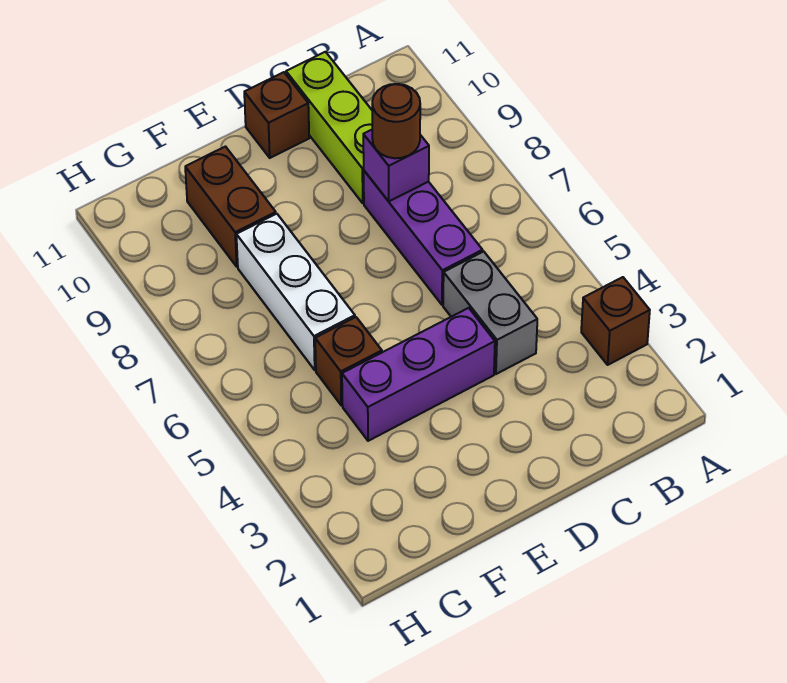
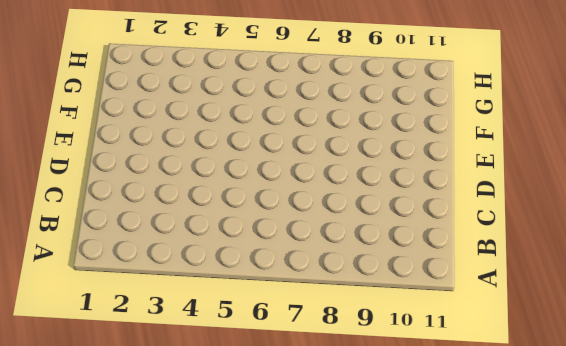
none -> brown brick A3 level 1
none -> grey brick C4:C5 level 1

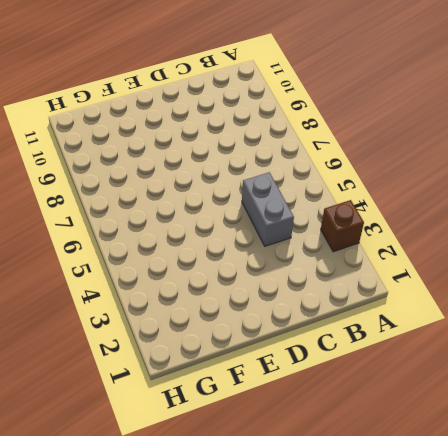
none -> purple brick C6:C8 level 1
none -> lime brick C9:C11 level 1

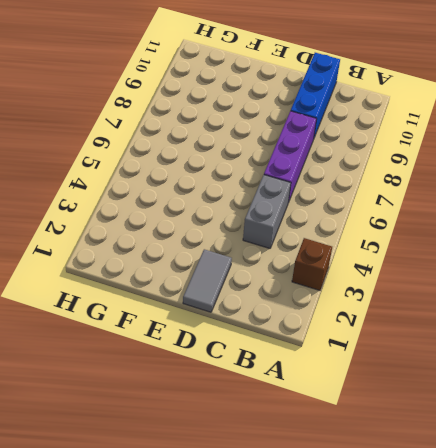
blue brick C9:C11 level 1 -> lime brick C9:C11 level 1
grey tile D1:D2 level 1 -> none
none -> purple brick D4:F4 level 1
none -> brown brick D11 level 1

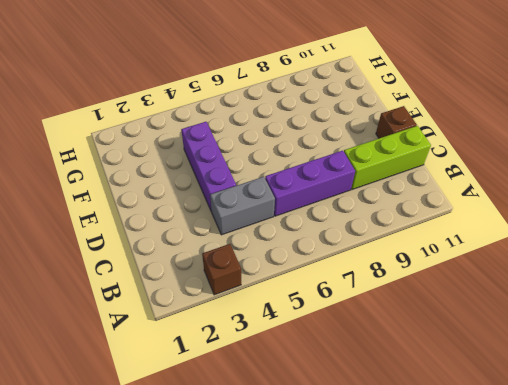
none -> brown brick F5 level 1
none -> white brick F6:F8 level 1

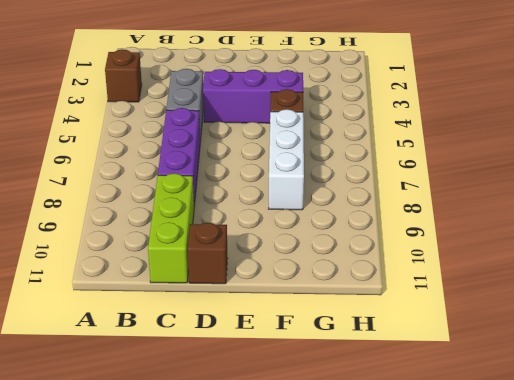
none -> brown brick F9:F10 level 1
none -> purple brick C8 level 2

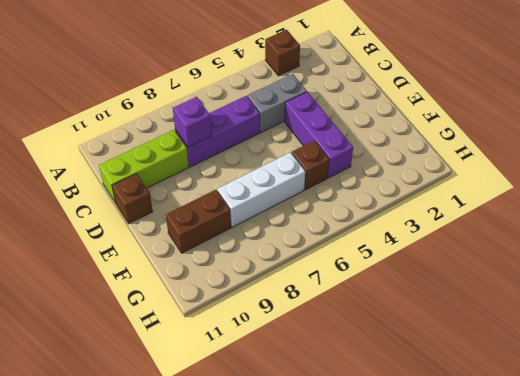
none -> brown round brick C8 level 3

